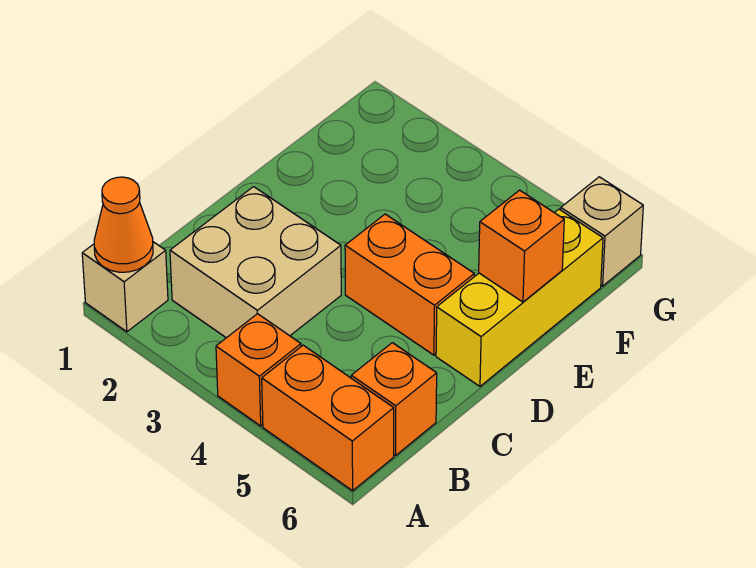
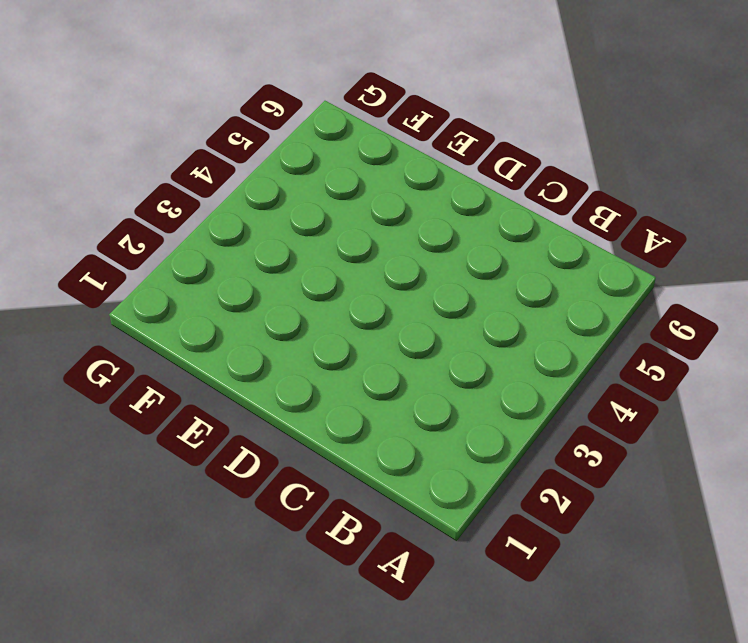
none -> tan brick A1 level 1
none -> orange brick A4 level 1

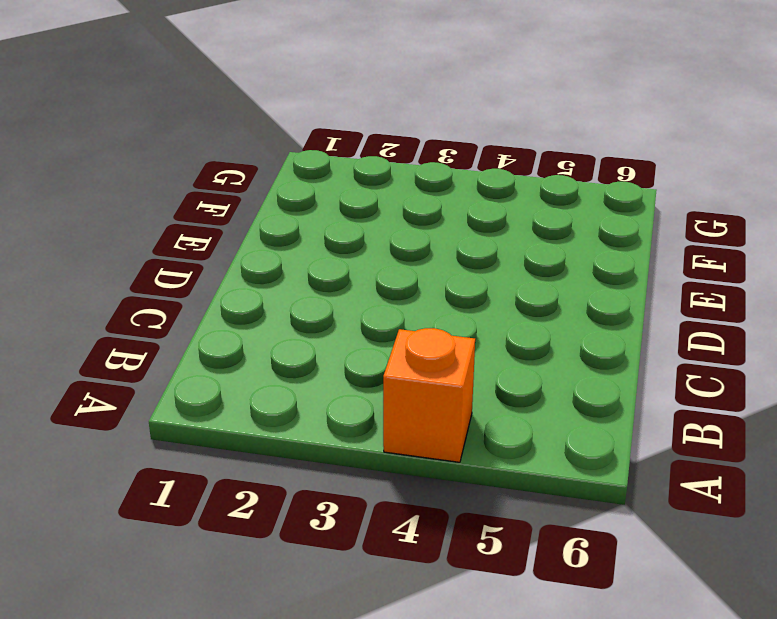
none -> tan brick A1 level 1
none -> orange brick A5:A6 level 1

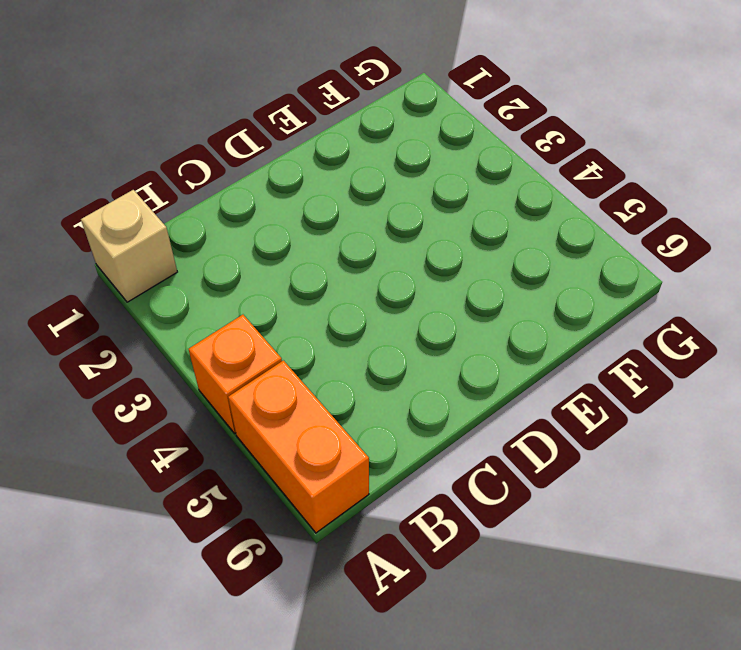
none -> tan brick B2:C3 level 1
none -> orange brick B6 level 1

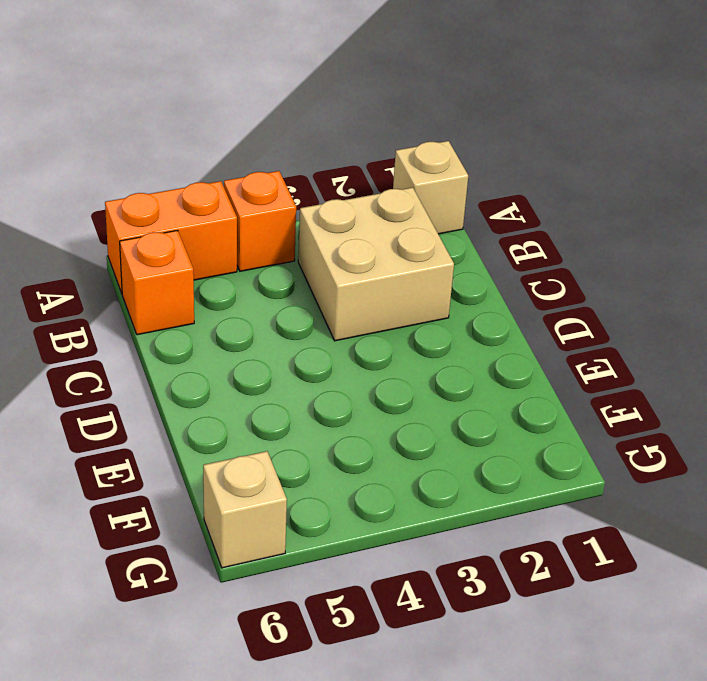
none -> orange brick D4:D5 level 1
none -> yellow brick D6:F6 level 1

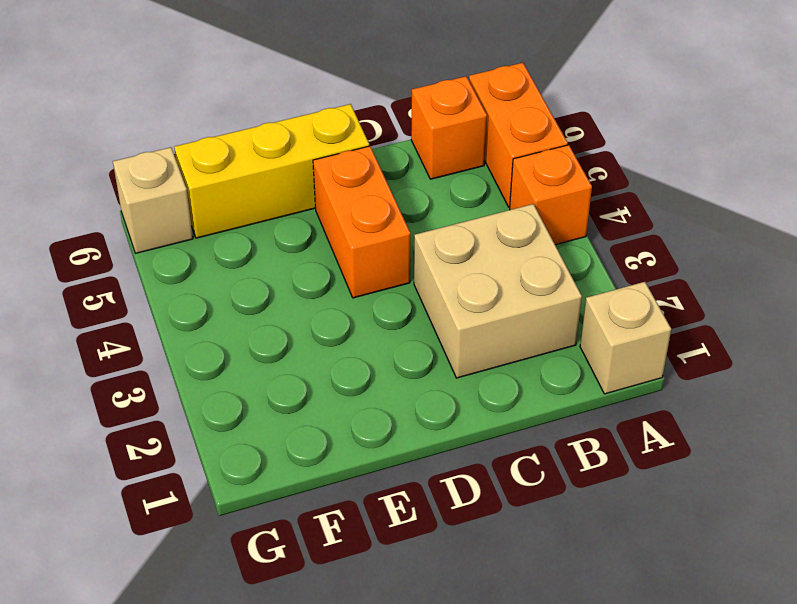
none -> orange cone A1 level 2
none -> orange brick E6 level 2

